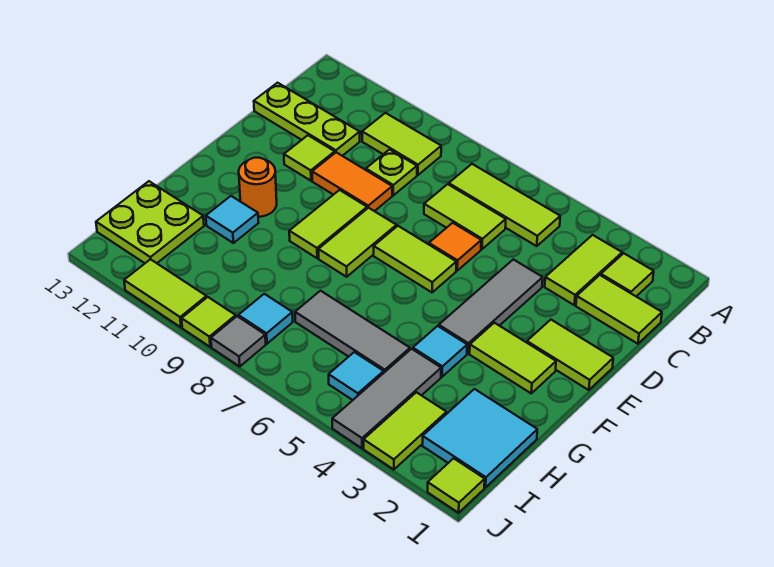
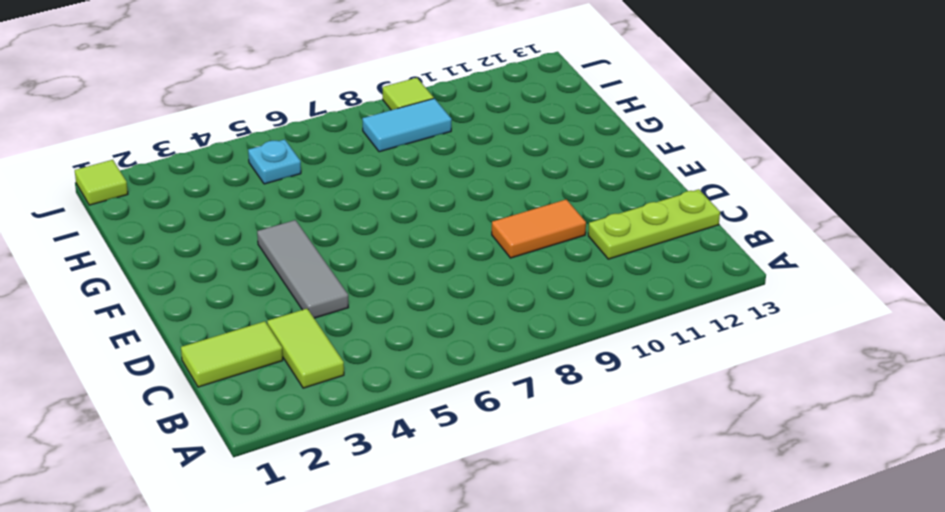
cyan plate I5 level 1 -> cyan tile I5 level 1
cyan tile I8:I9 level 1 -> cyan tile I8 level 1
none -> lime tile B2 level 1
none -> lime tile B5:B7 level 1
none -> lime tile B9:B10 level 1
none -> lime tile C6:C7 level 1

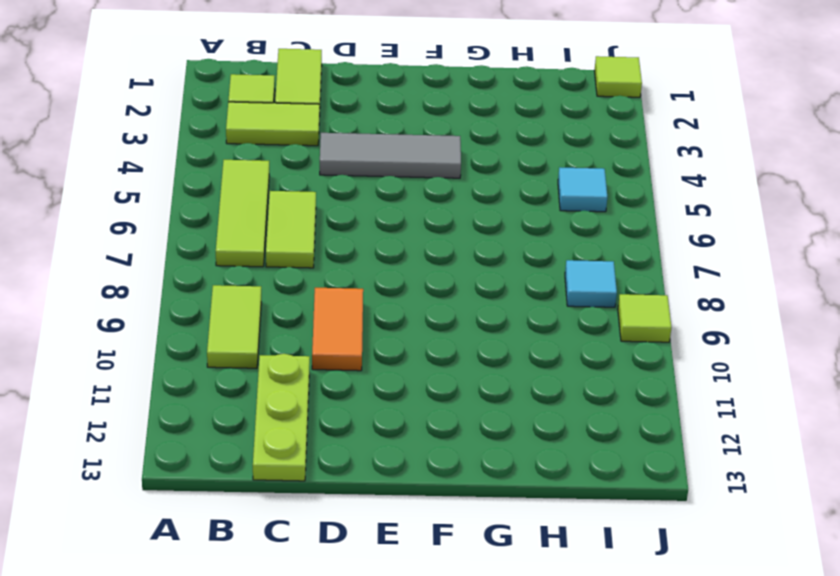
none -> lime plate C9 level 1
none -> orange tile D6 level 1
none -> lime tile D11 level 1
none -> lime tile E1:E2 level 1

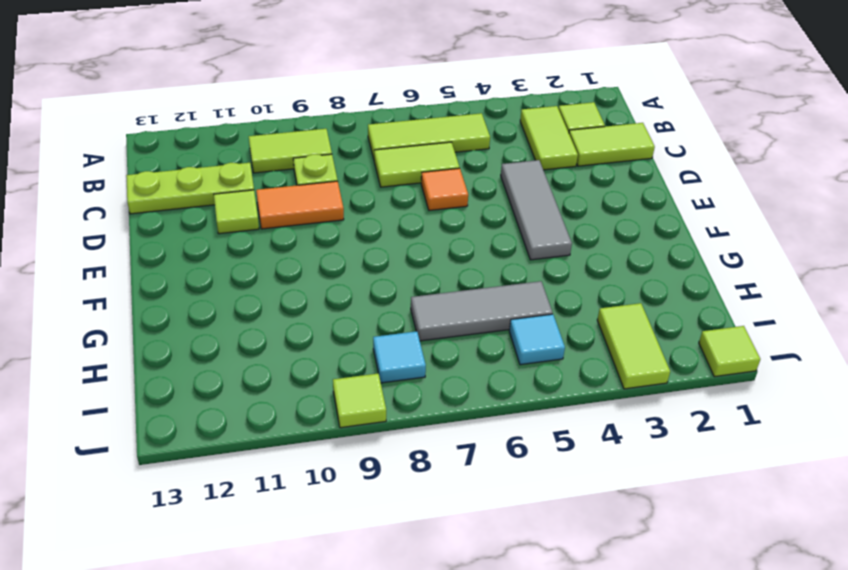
none -> lime tile E1:E2 level 1
none -> lime tile E6:E7 level 1
none -> lime tile E8:F8 level 1
none -> lime tile E9:F9 level 1

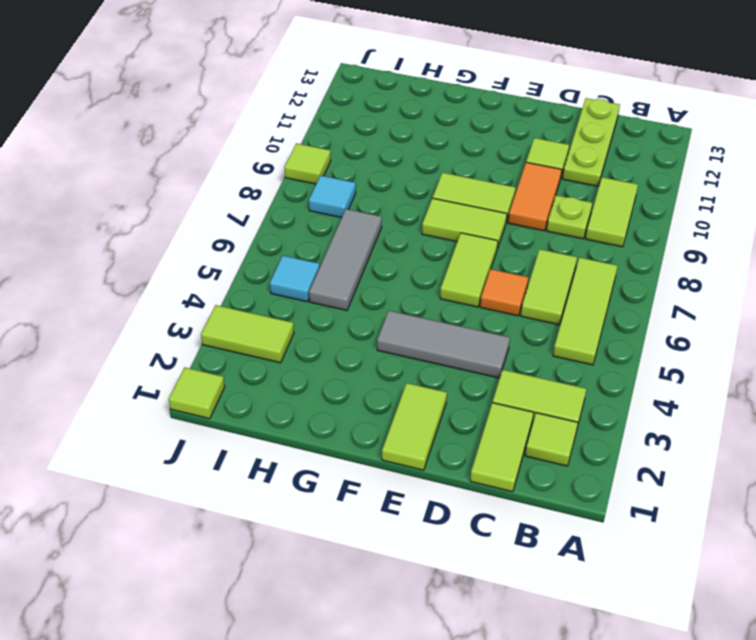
none -> lime tile F2:F3 level 1
none -> orange round brick F11 level 1
none -> cyan tile G4 level 1
none -> cyan tile G11 level 1

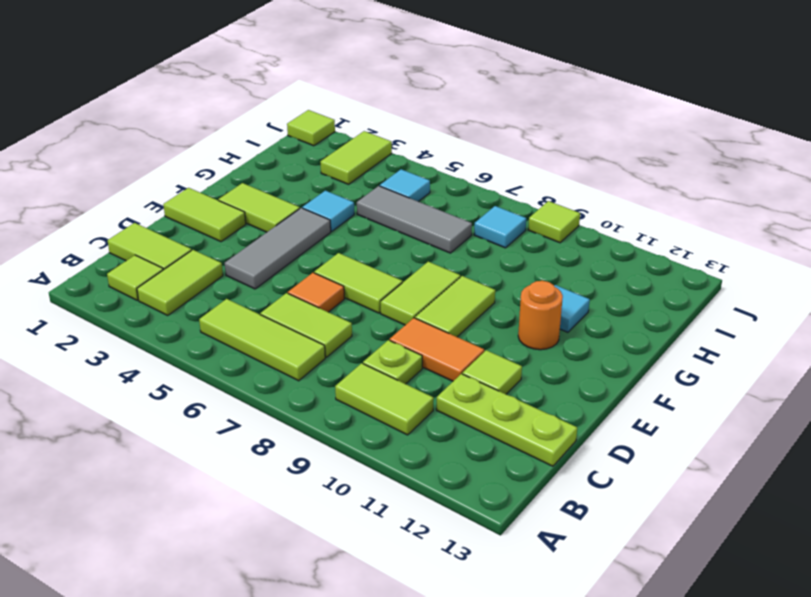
none -> cyan tile H1:I2 level 1
none -> grey tile H4:J4 level 1
none -> lime plate H12:I13 level 1
none -> grey tile J8 level 1

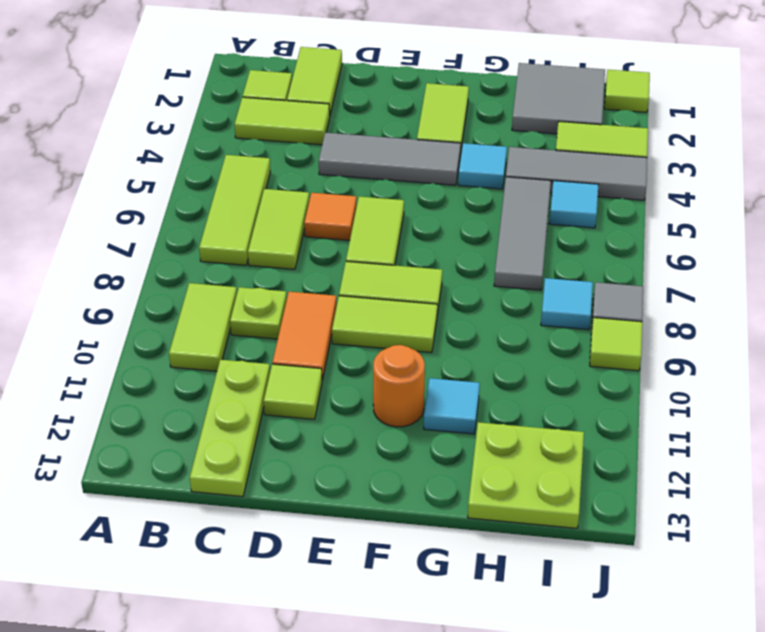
grey tile H1:I2 level 1 -> cyan tile H1:I2 level 1
none -> lime tile E1:E2 level 1
none -> lime tile J10:J11 level 1

